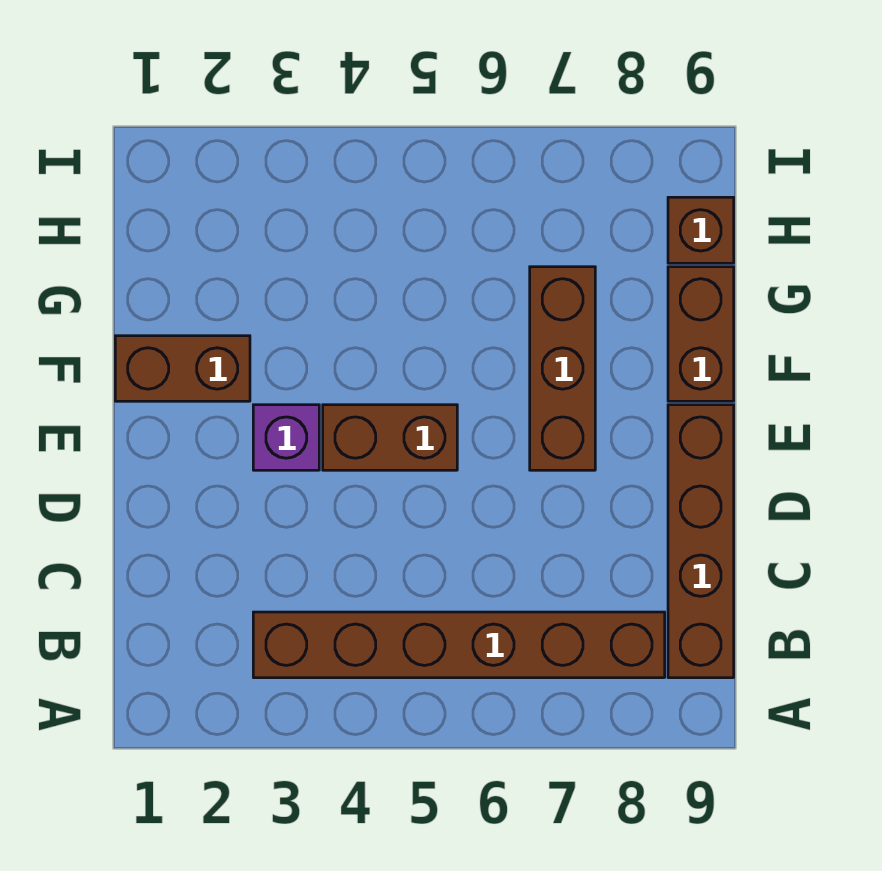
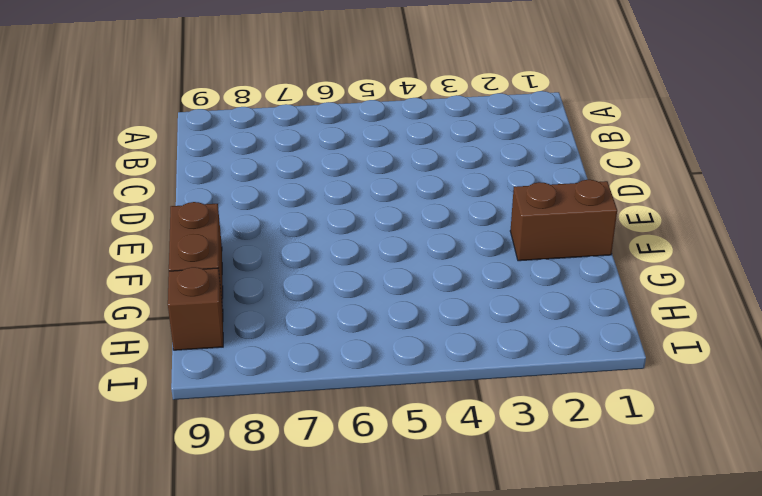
none -> brown brick B3:B8 level 1
none -> brown brick B9:E9 level 1

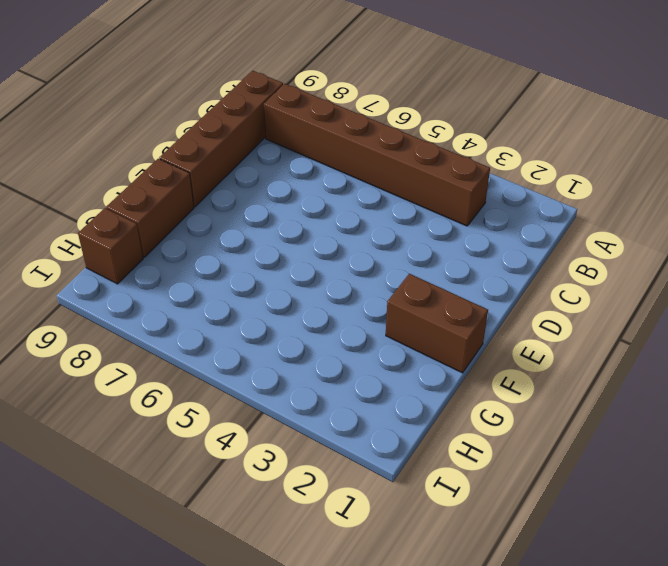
none -> purple brick E3 level 1
none -> brown brick E4:E5 level 1

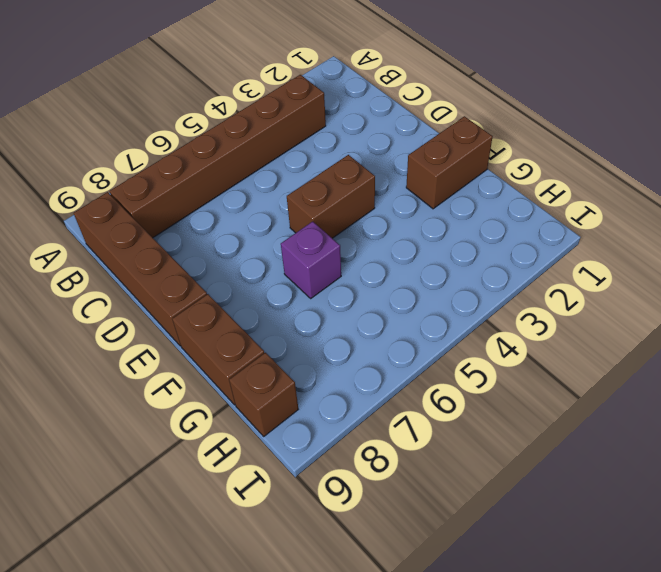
purple brick F6 level 1 -> purple brick E3 level 1
none -> brown brick E7:G7 level 1

